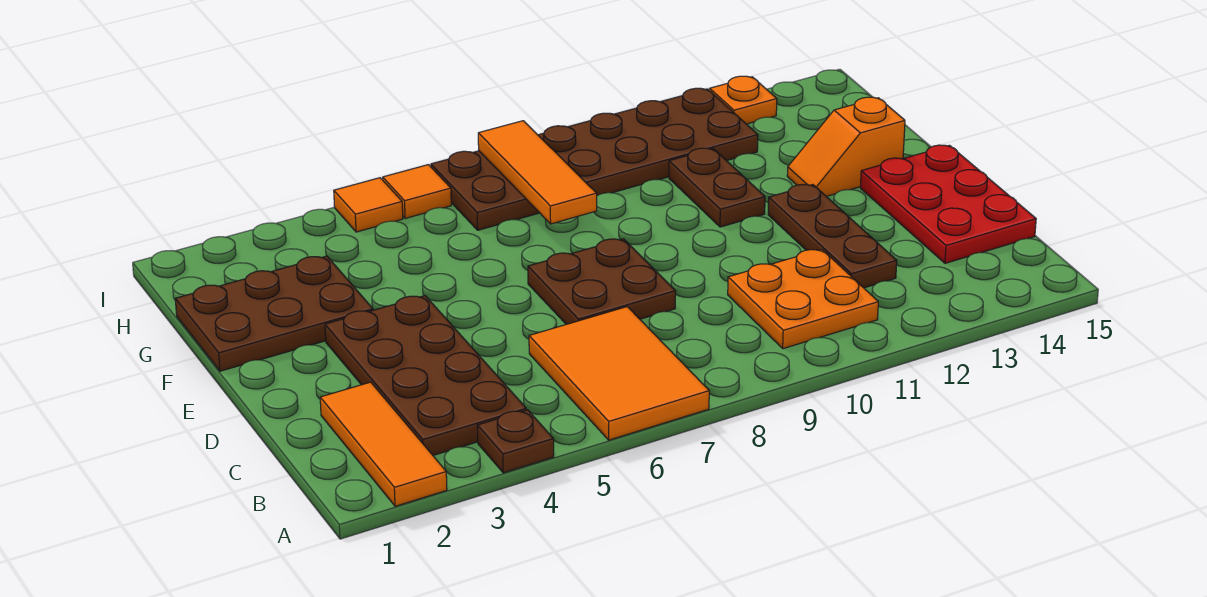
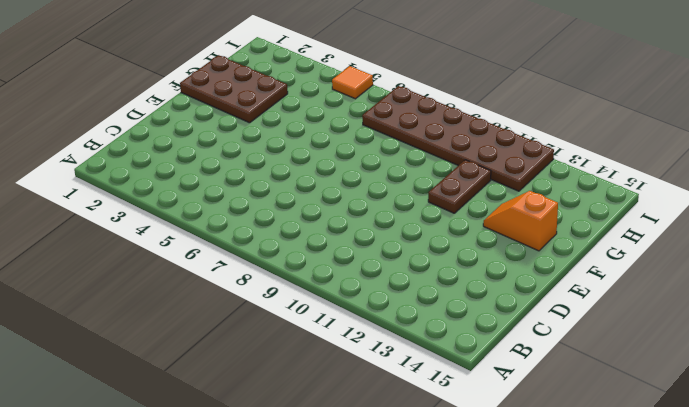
none -> orange tile A2:C2 level 1
none -> brown plate A4 level 1
none -> orange tile A6:C7 level 1

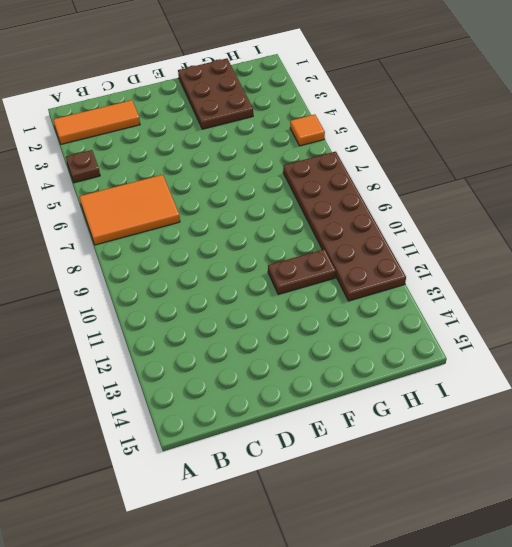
none -> brown plate B3:E4 level 1
none -> orange plate B10:C11 level 1
none -> brown plate C12:E12 level 1

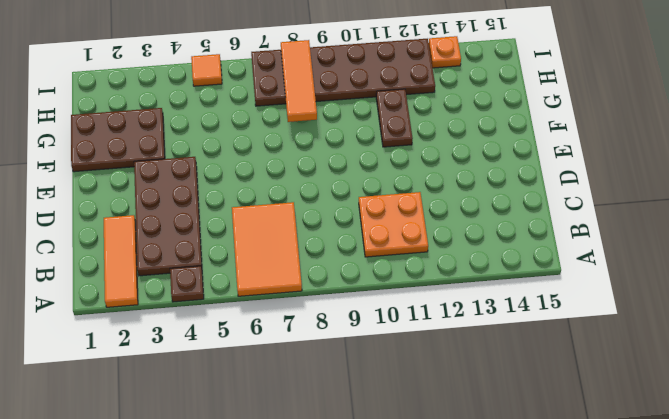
none -> brown plate C12:E12 level 1
none -> red plate C14:E15 level 1
none -> brown plate D7:E8 level 1

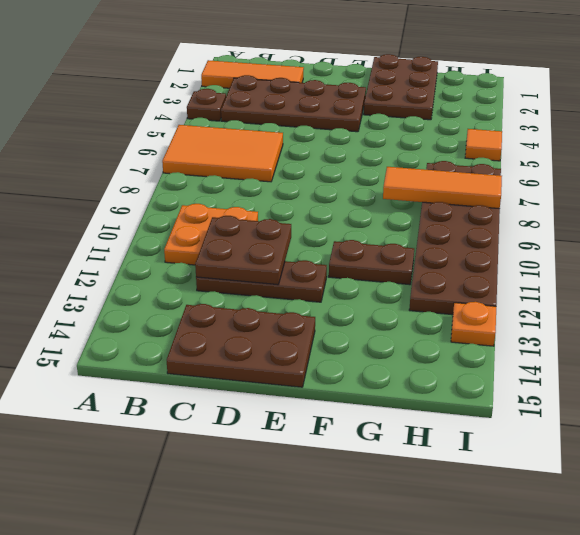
brown plate C11:D12 level 2 -> brown plate D7:E8 level 1
brown plate C14:E15 level 1 -> red plate C14:E15 level 1
none -> orange slope F13:F14 level 1 top 14
none -> orange tile I6 level 1

